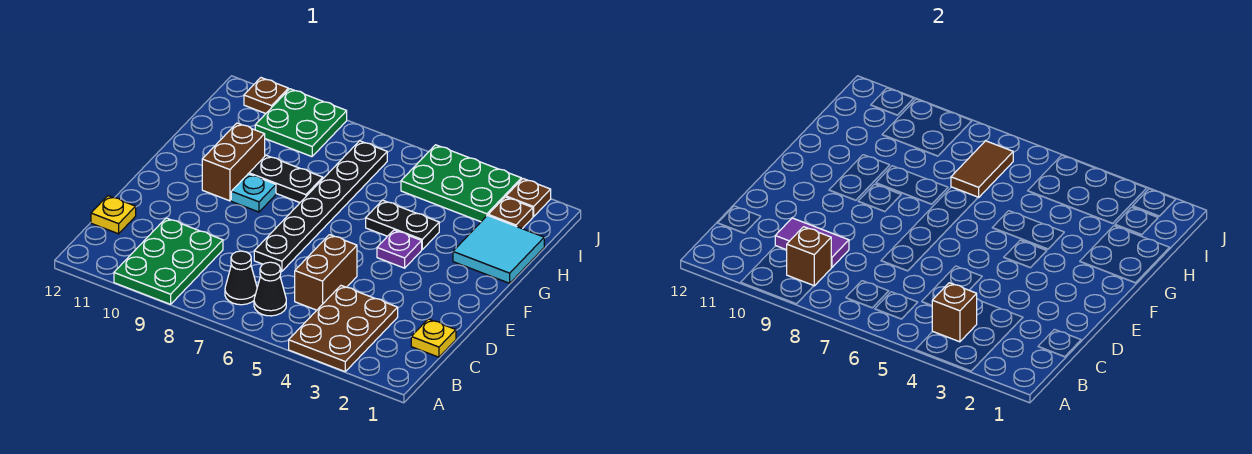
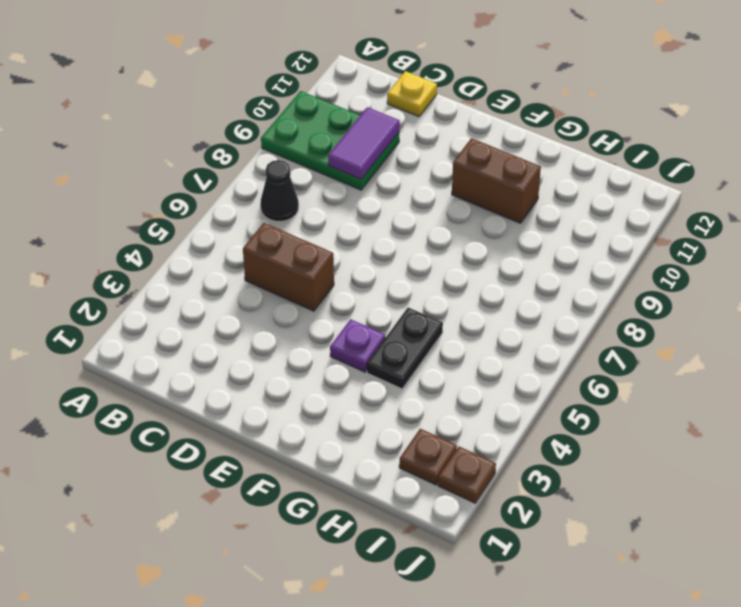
none -> brown plate A3:C4 level 1
none -> black cone B6 level 1
none -> yellow plate C1 level 1

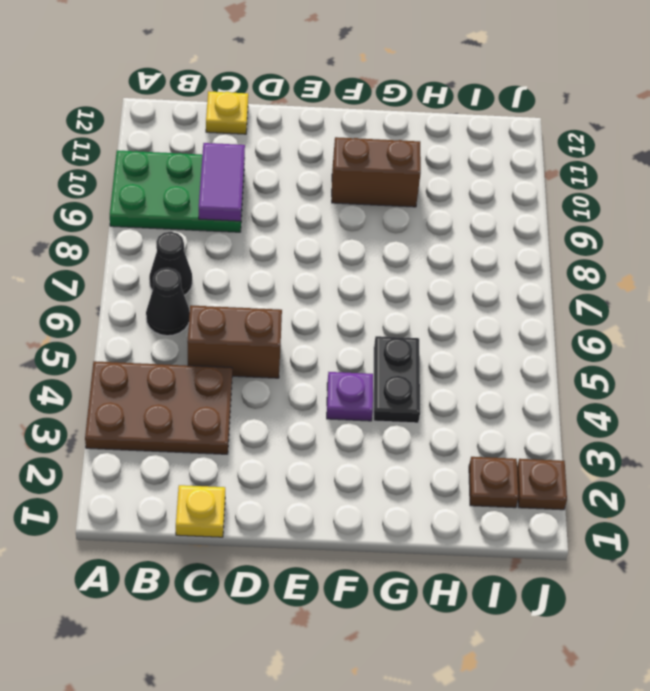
none -> black plate D7:I7 level 1
none -> cyan plate F9 level 1
none -> cyan tile G1:H2 level 1

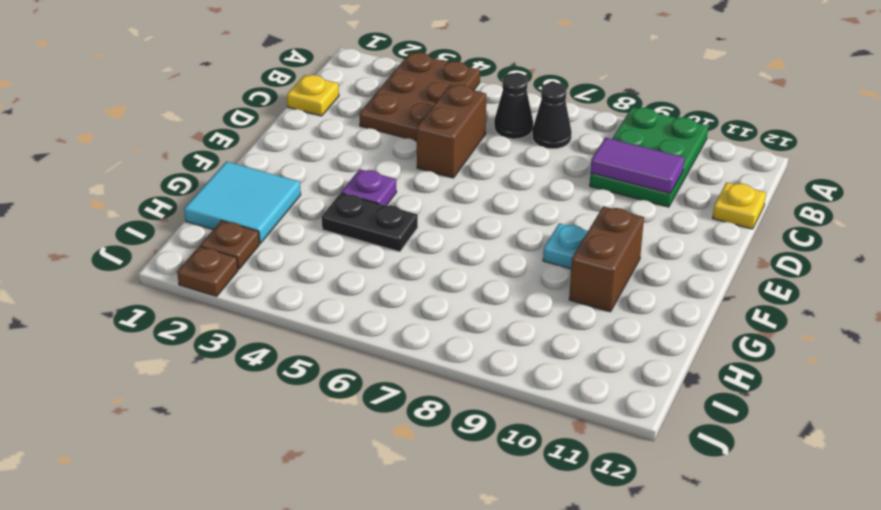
none -> black plate D7:I7 level 1
none -> black plate G8:G9 level 1
none -> green plate I3:J5 level 1

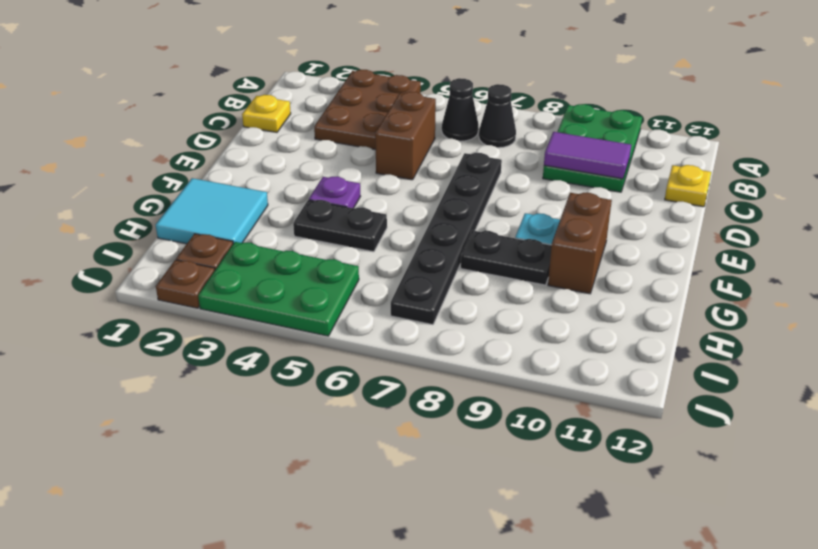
none -> green plate I9:J10 level 1
none -> brown plate J11 level 1
none -> brown brick B4 level 2

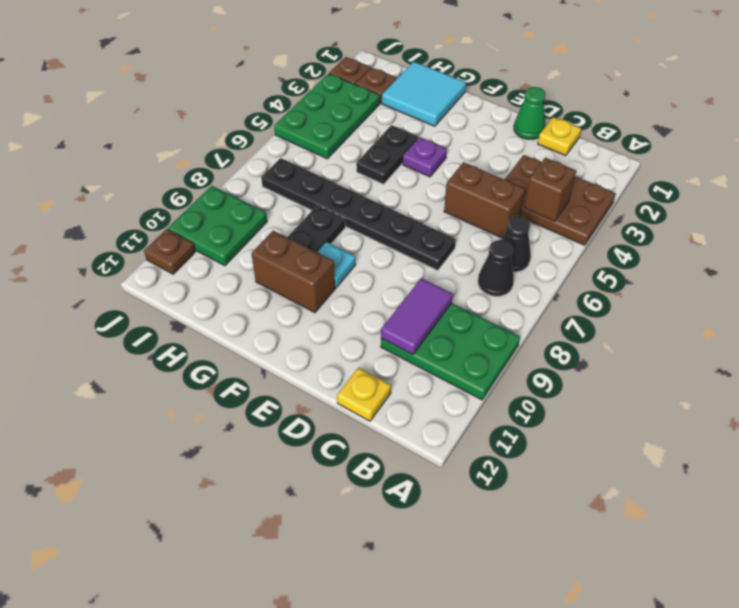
green cone D1 level 1 -> none
none -> brown brick B9 level 2
none -> brown tile H7:I7 level 2

